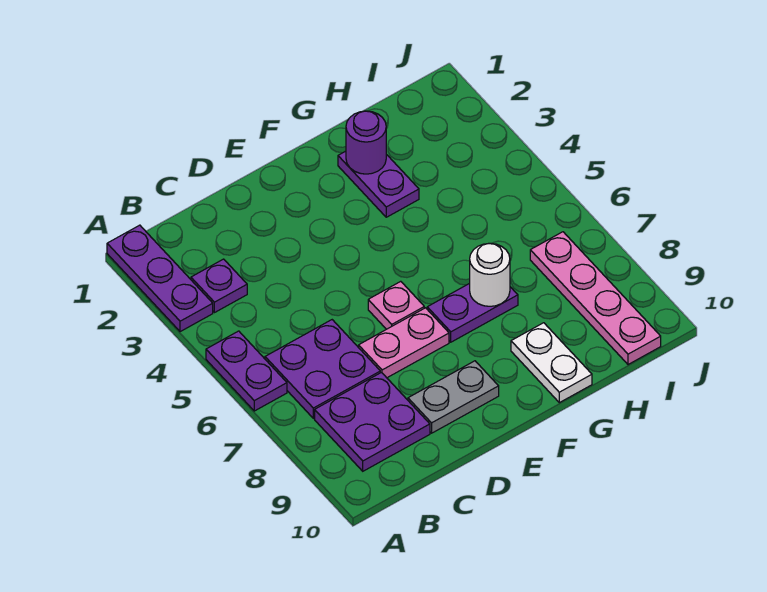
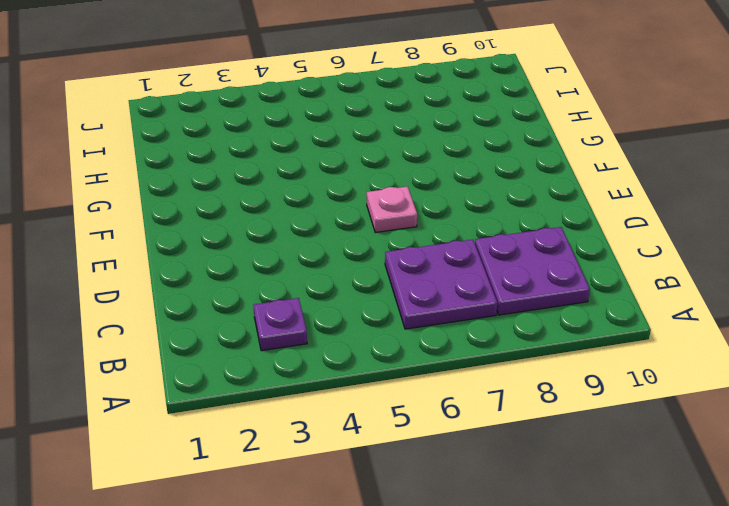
none -> purple plate A1:A3 level 1
none -> purple plate A5:A6 level 1
none -> pink plate D7:E7 level 1

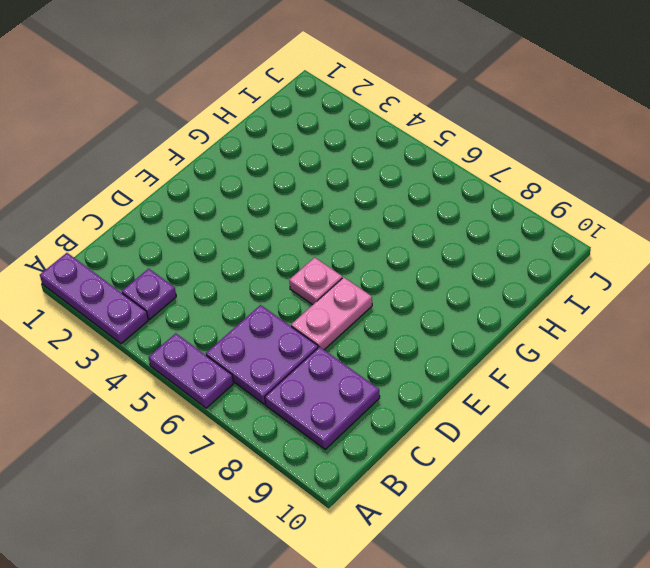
none -> grey plate D9:E9 level 1
none -> purple plate F7:G7 level 1
none -> purple plate G2:G3 level 1

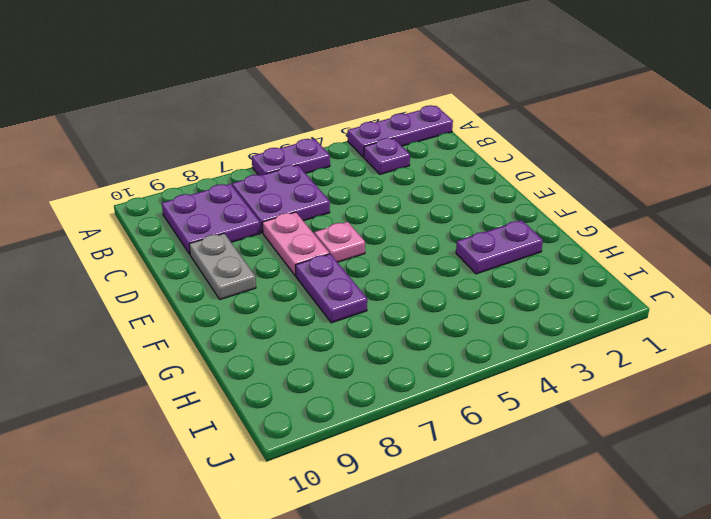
none -> white plate G9:G10 level 1
none -> pink plate I7:I10 level 1
none -> purple round brick G2 level 2

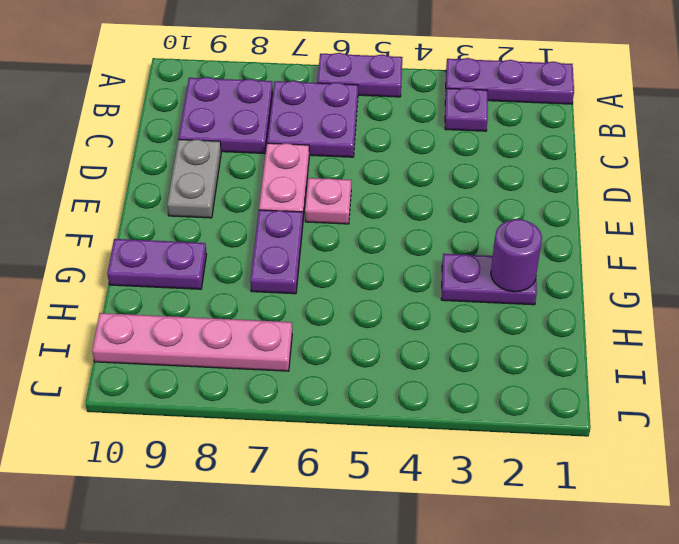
purple plate G9:G10 level 1 -> white plate G9:G10 level 1
none -> white round brick G7 level 2

